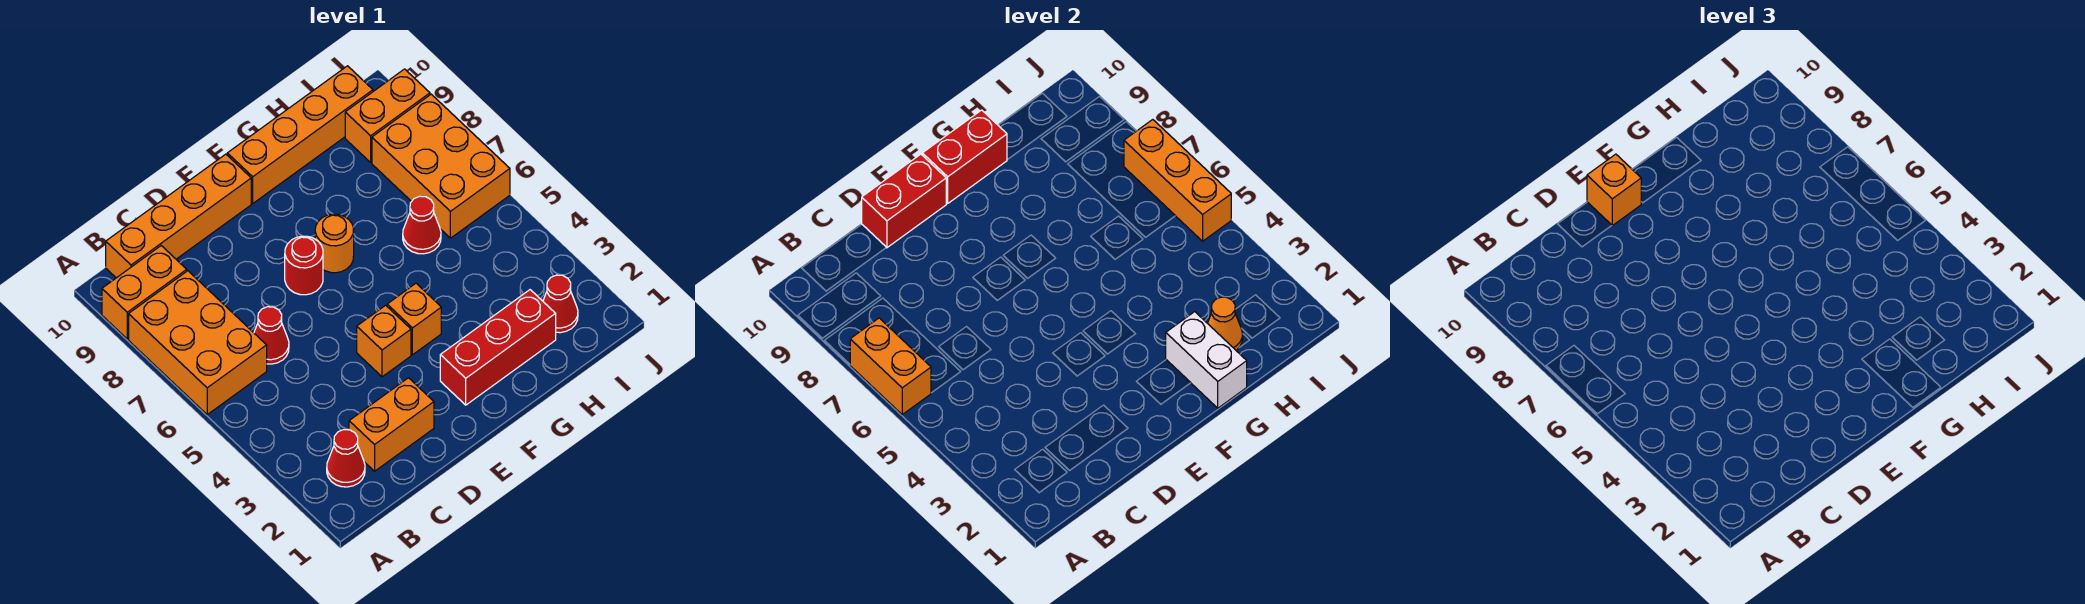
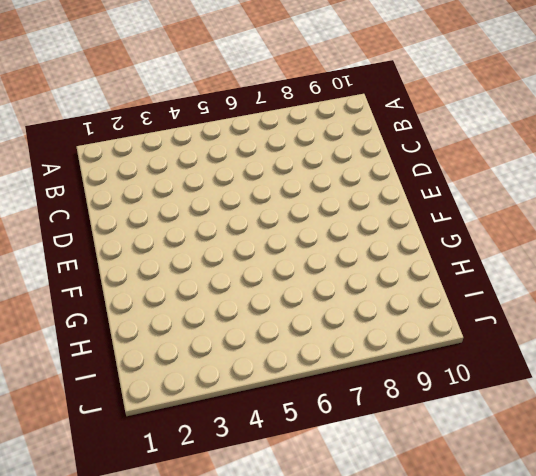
none -> orange brick A6:B8 level 1
none -> orange brick A9:B9 level 1
none -> red cone B2 level 1

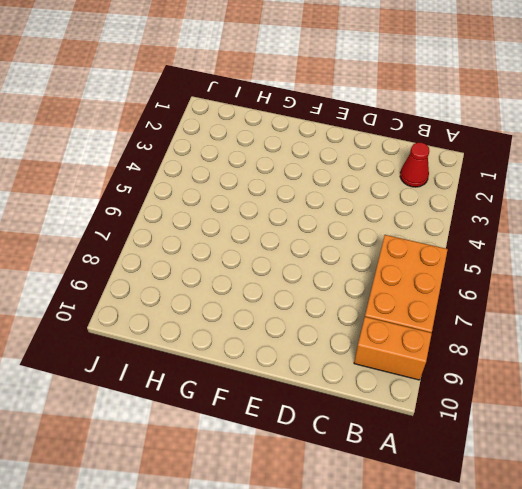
none -> orange brick B10:E10 level 1
none -> orange brick C2:D2 level 1
none -> red cone C6 level 1

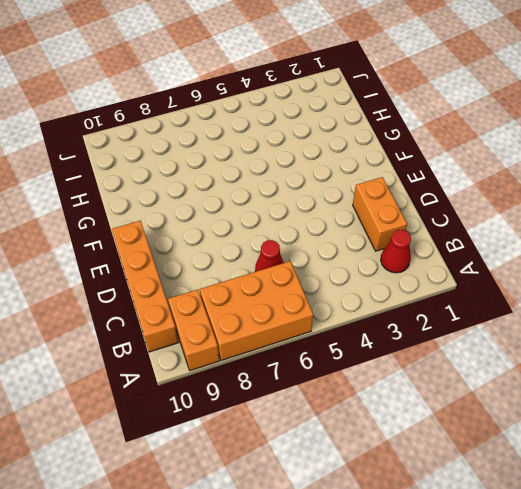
none -> orange brick E4 level 1
none -> red round brick E7 level 1
none -> red brick F2:H2 level 1

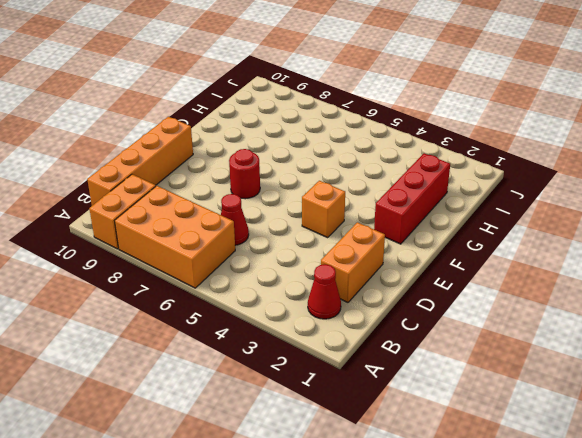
none -> orange brick F4 level 1
none -> orange round brick F7 level 1
none -> orange brick F10:I10 level 1

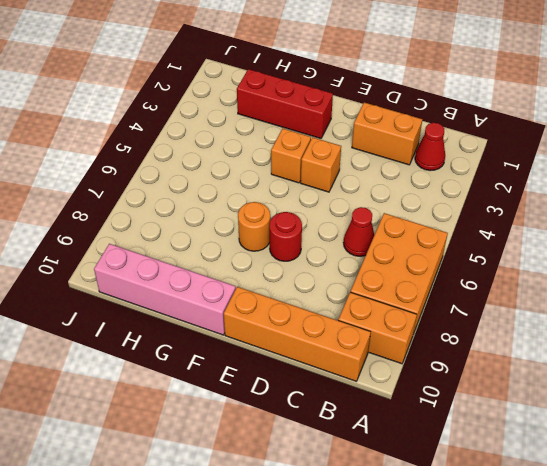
pink brick F10:I10 level 1 -> orange brick F10:I10 level 1
none -> red cone H6 level 1
none -> red cone I2 level 1
none -> orange brick I6:J8 level 1

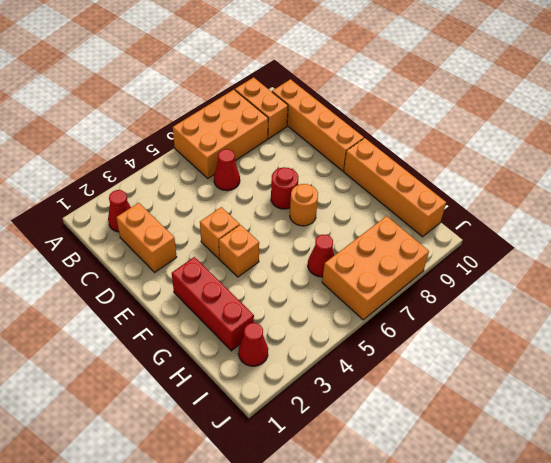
none -> orange brick I9:J9 level 1
none -> orange brick A6:A7 level 2
none -> red brick D10:E10 level 2

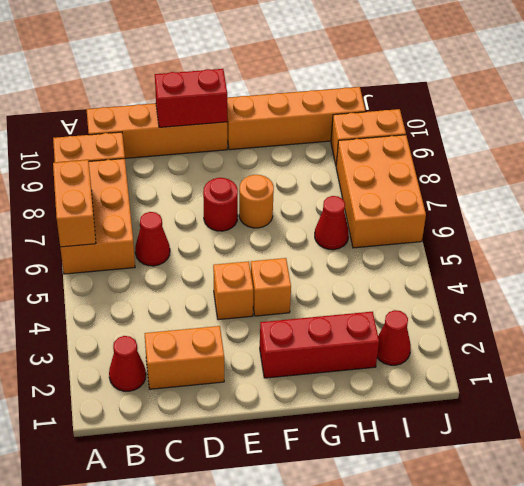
none -> red brick F10:G10 level 2
none -> white brick G1:G2 level 2
none -> orange cone H2 level 2

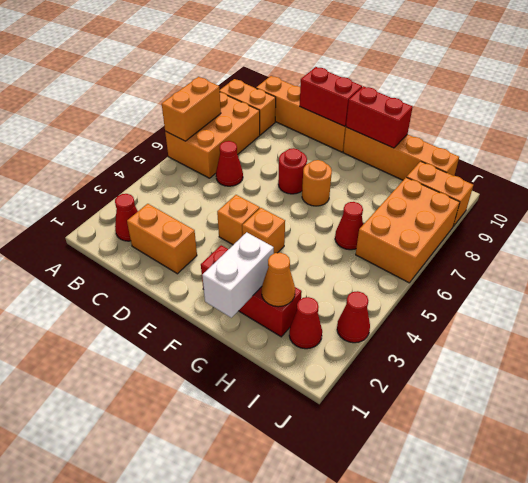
red cone J3 level 1 -> none
none -> orange brick J5:J7 level 2
none -> orange brick E10 level 3

